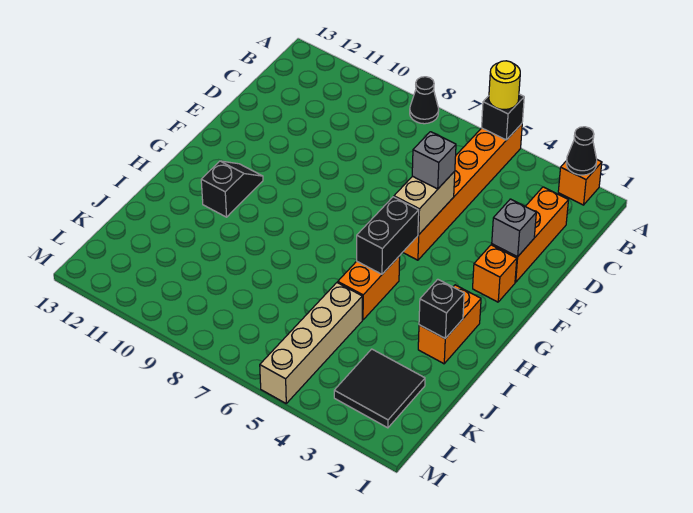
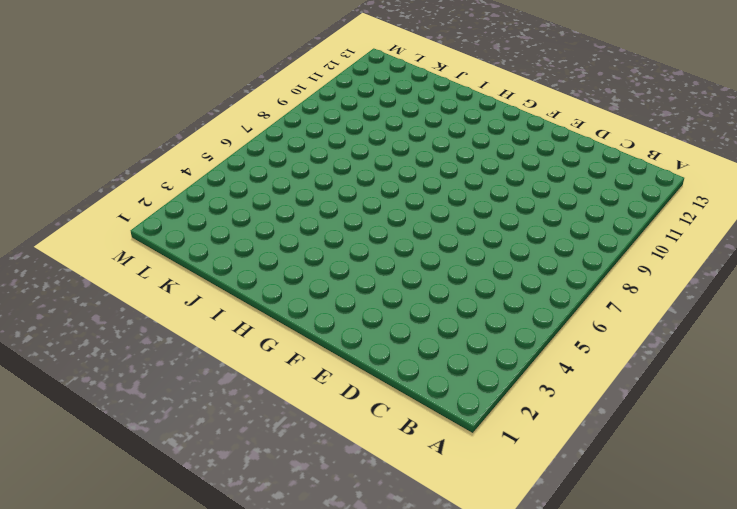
none -> orange brick A2 level 1
none -> orange brick A5:F5 level 1
none -> black cone A8 level 1

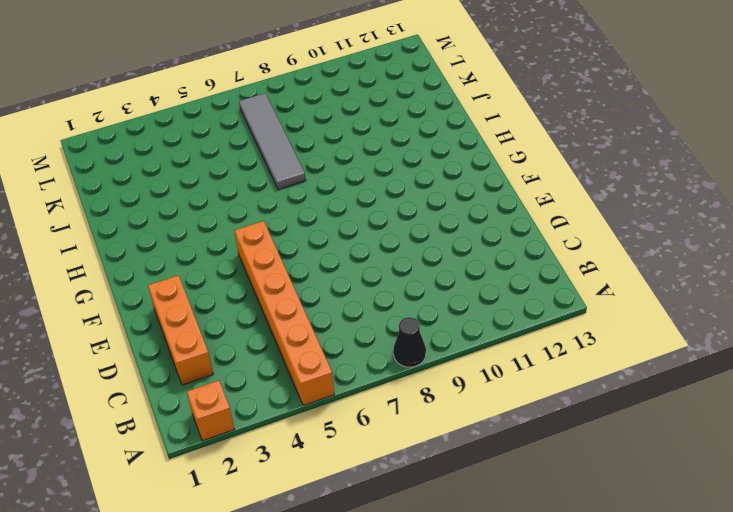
grey tile I7:L7 level 1 -> none
none -> orange brick F2 level 1
none -> black slope G11:H11 level 1 top H
none -> orange brick H2:I2 level 1

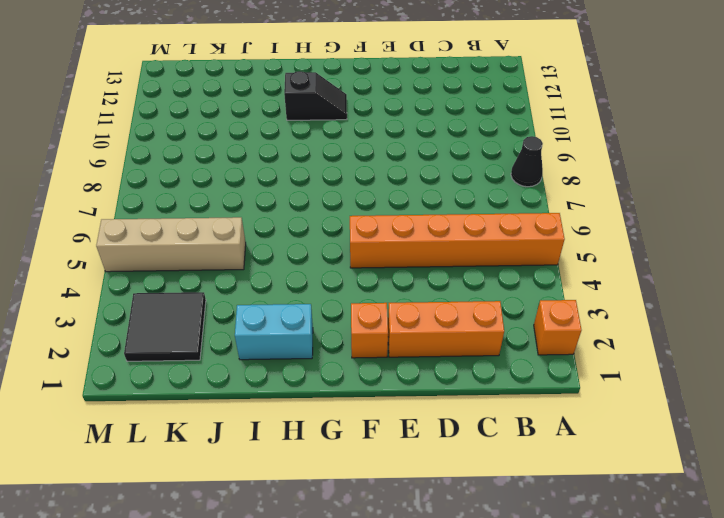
cyan brick H2:I2 level 1 -> orange brick H2:I2 level 1
none -> orange brick H5:I5 level 1
none -> black cone A2 level 2
none -> black brick A5 level 2

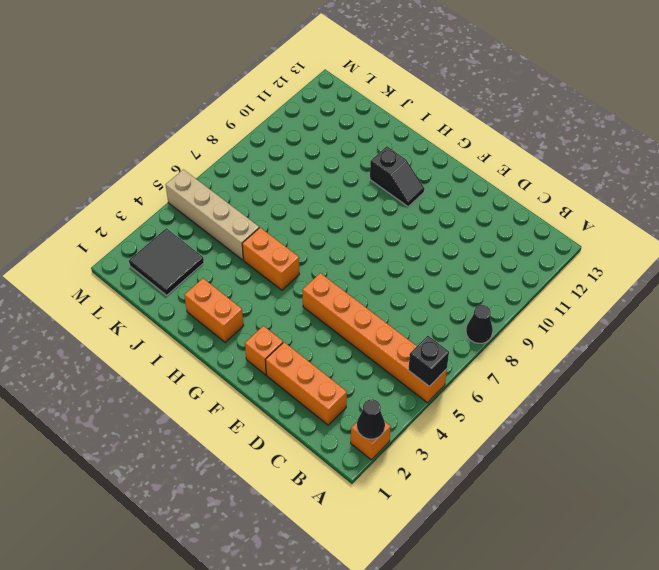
none -> grey brick E2 level 2
none -> tan brick E5:F5 level 2
none -> black brick G5:H5 level 2

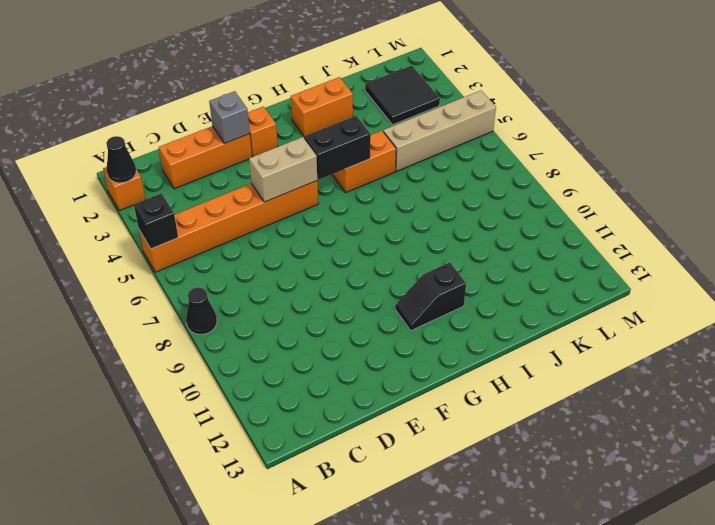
none -> black brick I2 level 2
none -> yellow round brick A5 level 3
none -> grey brick E5 level 3

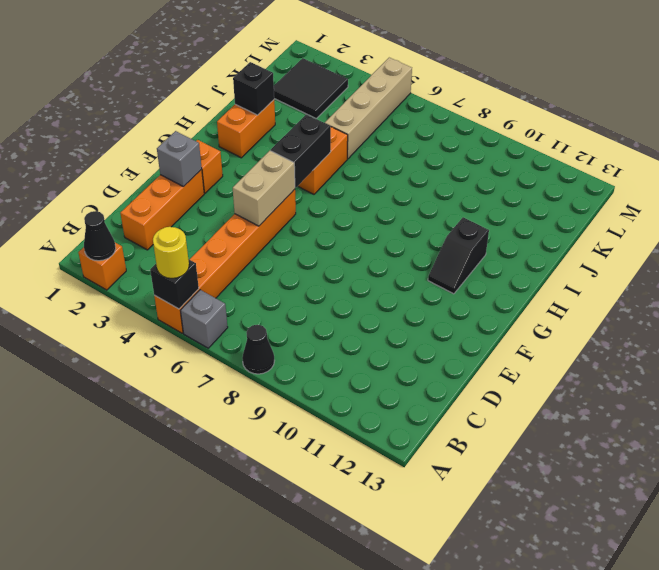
grey brick A6 level 1 -> grey brick E5 level 3

